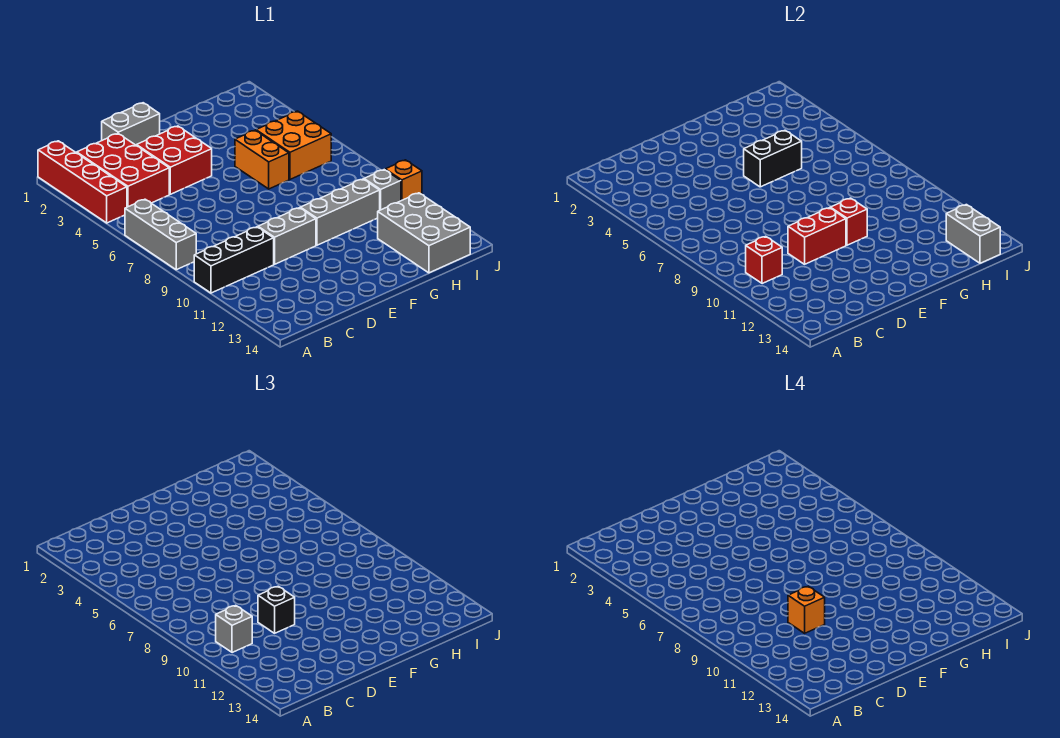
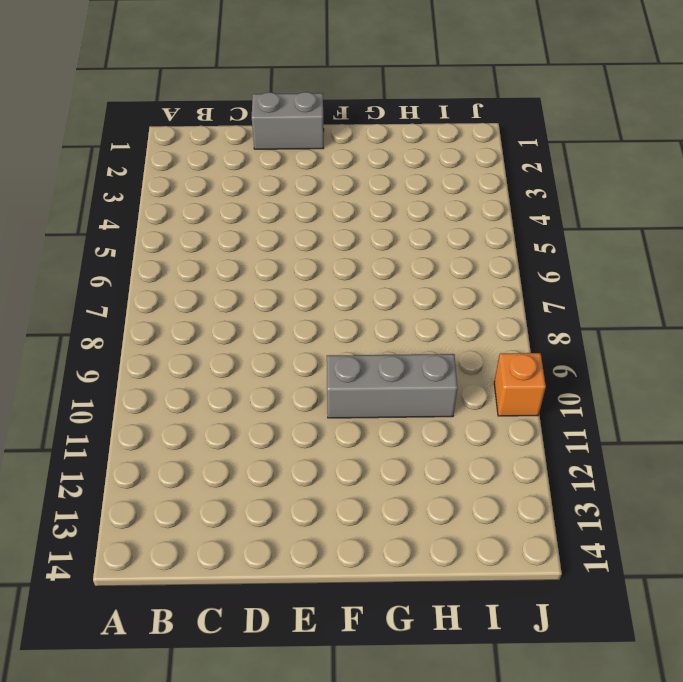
none -> red brick A1:A4 level 1
none -> grey brick A6:A8 level 1
none -> black brick A10:C10 level 1

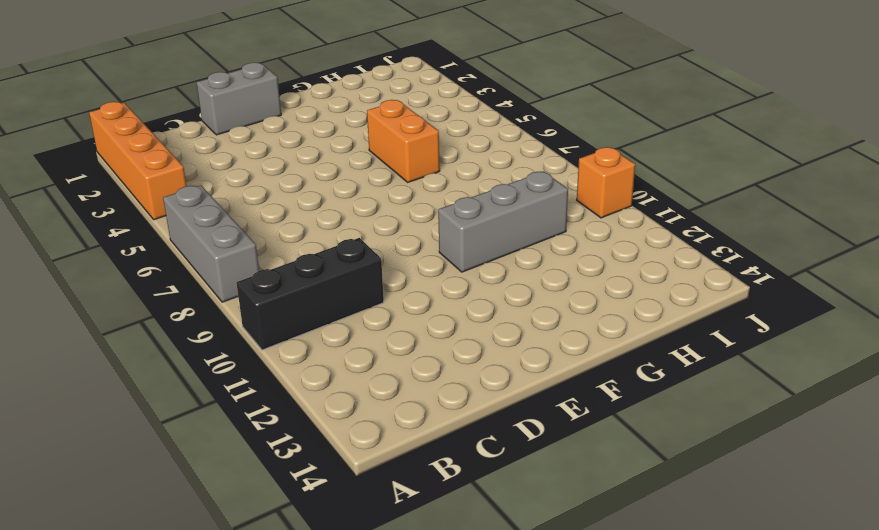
orange brick A1:A4 level 1 -> red brick A1:A4 level 1
none -> red brick B2:C4 level 1
none -> red brick D3:E4 level 1
none -> grey brick D10:E10 level 1

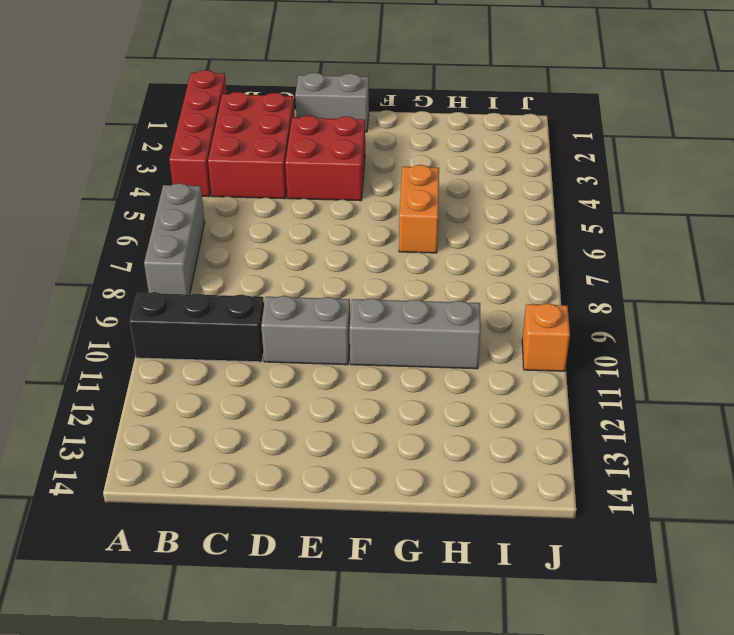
none -> orange brick H5:I6 level 1
none -> grey brick H12:I14 level 1
none -> grey brick I10 level 1

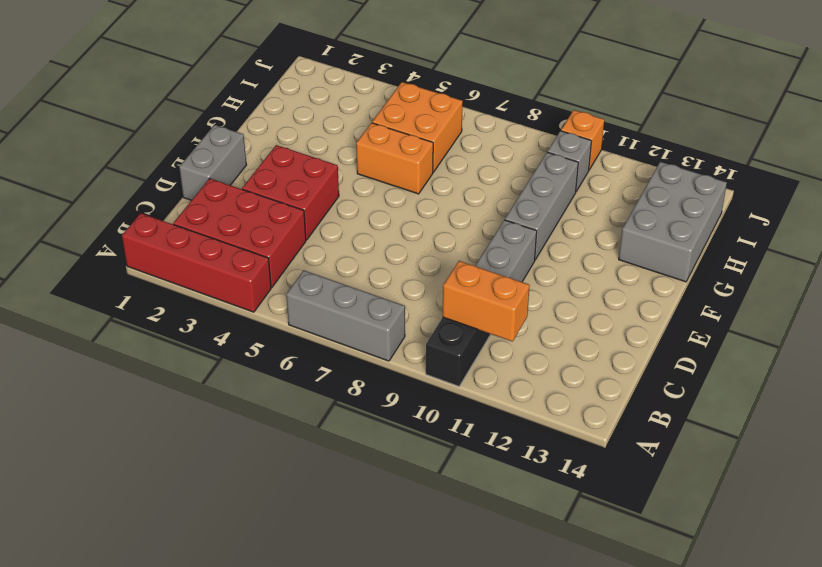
orange brick B10:B11 level 2 -> red brick B10 level 2
grey brick G13:I14 level 1 -> grey brick H12:I14 level 1
none -> red brick D10:E10 level 2
none -> black brick F5:G5 level 2
none -> red brick F10 level 2

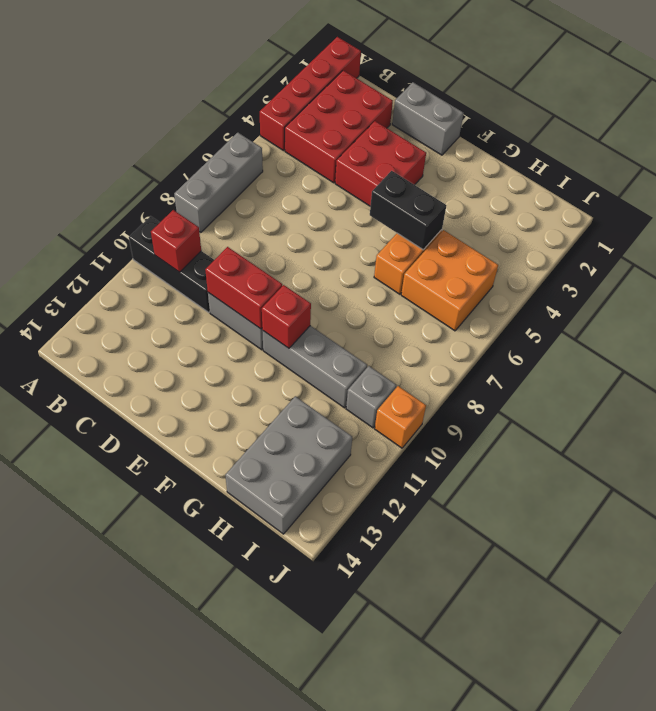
none -> grey brick I13:I14 level 2
none -> grey brick B10 level 3
none -> black brick D10 level 3

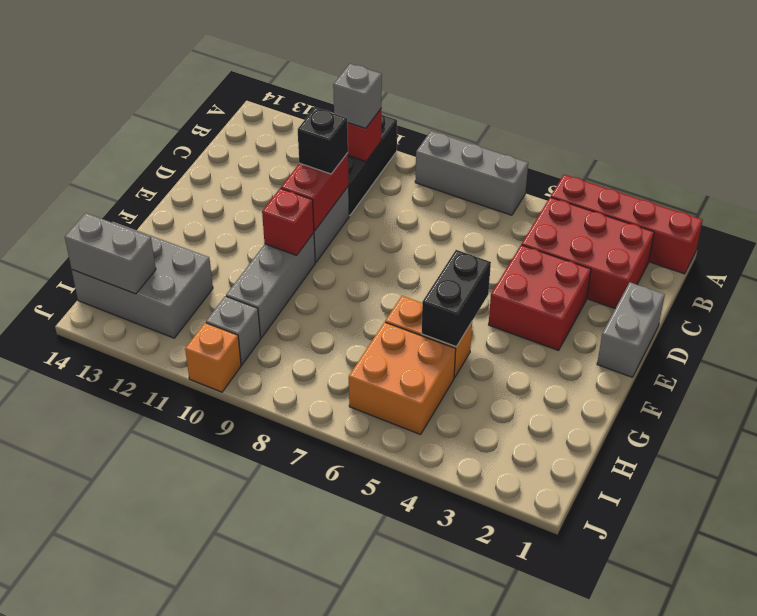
none -> orange brick D10 level 4

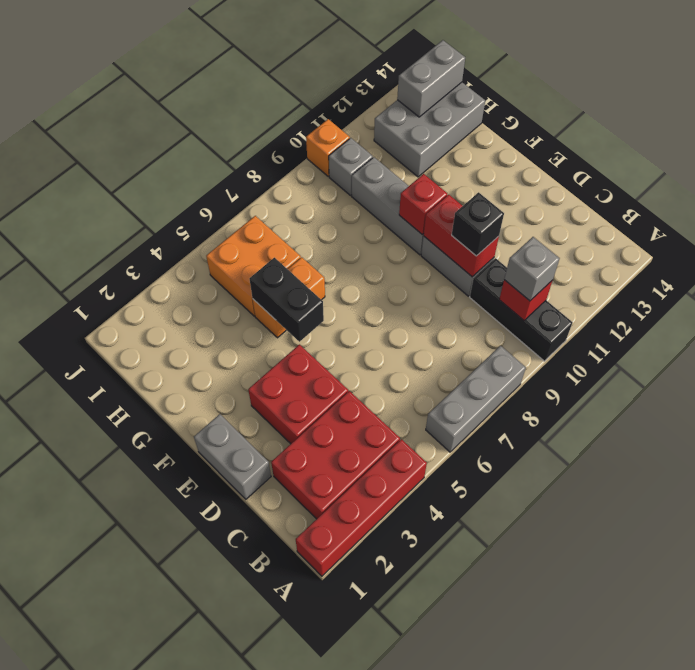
none -> orange brick D10 level 4

